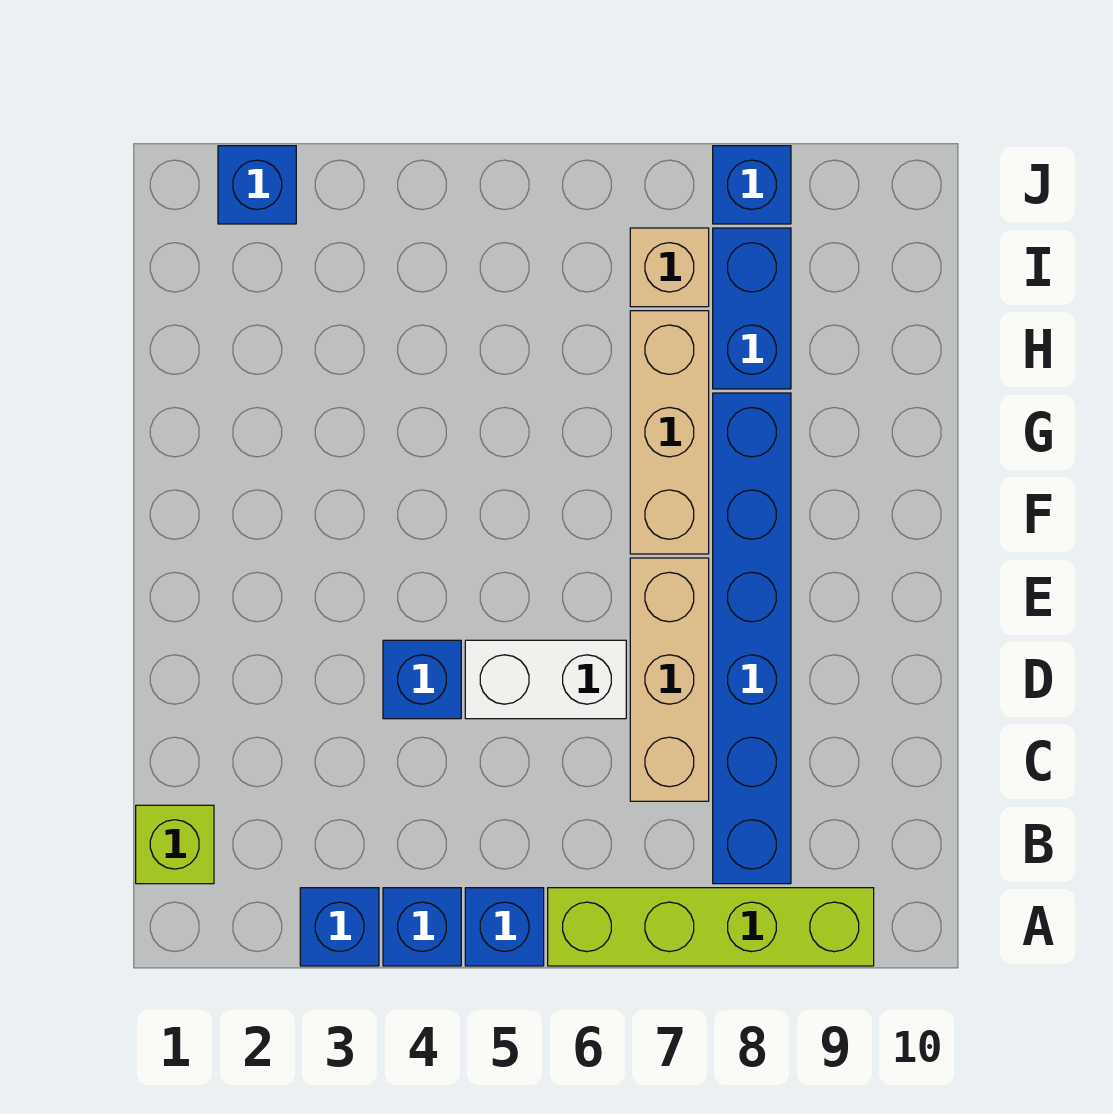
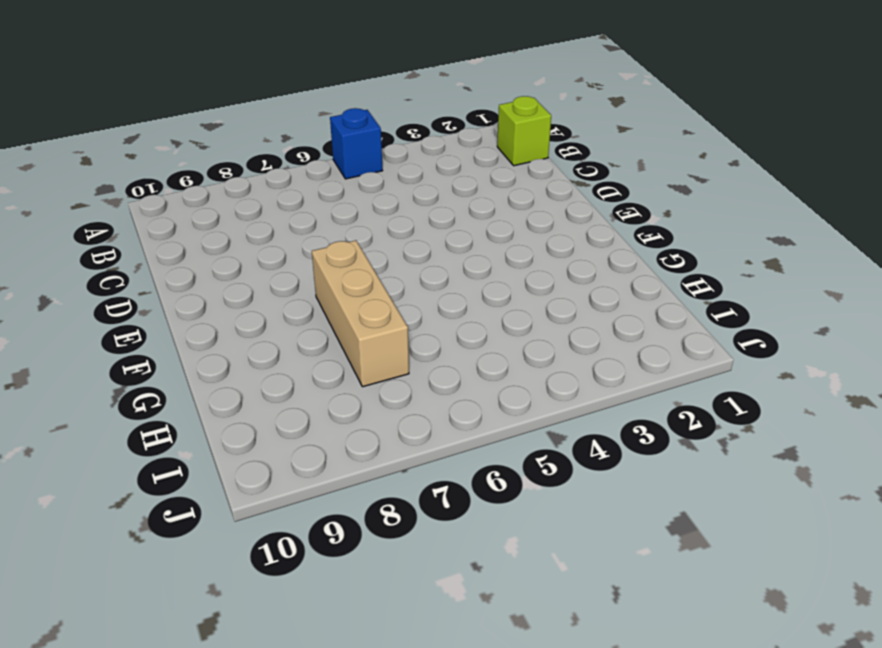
none -> blue brick A3 level 1
none -> blue brick A4 level 1
none -> lime brick A6:A9 level 1

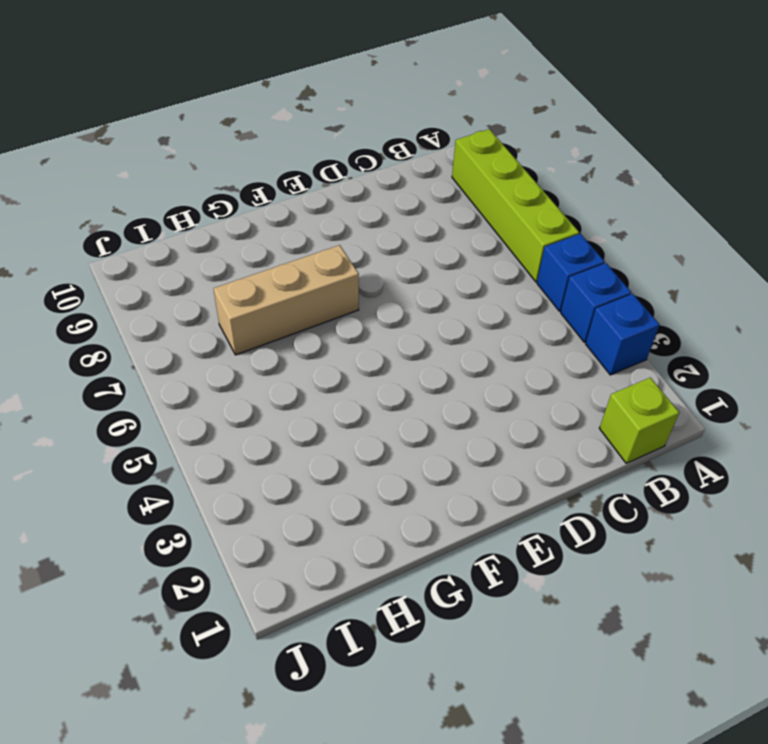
none -> blue brick B8:G8 level 1
none -> tan brick C7:E7 level 1
none -> blue brick D4 level 1

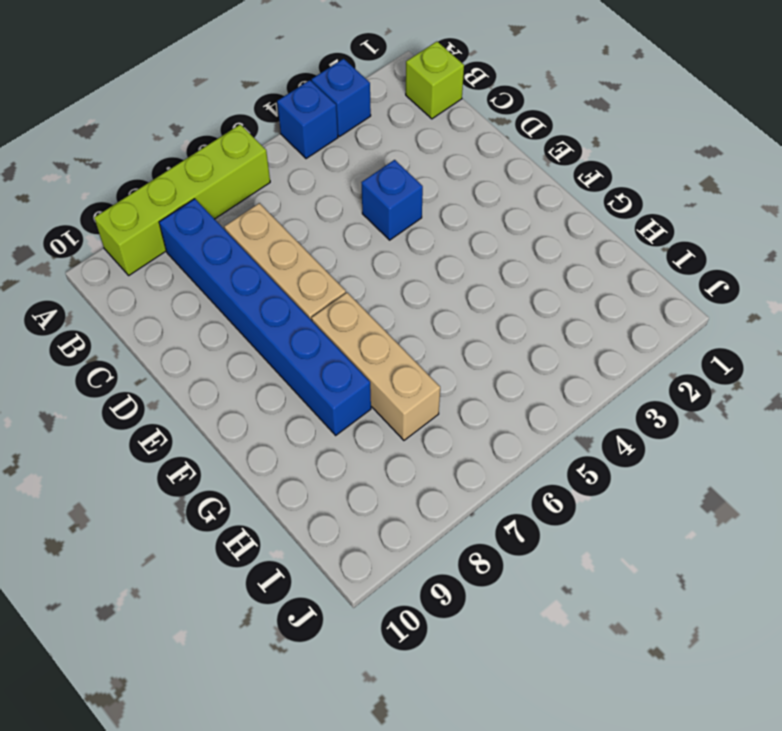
none -> blue brick A5 level 1
none -> white brick D5:D6 level 1
none -> blue brick H8:I8 level 1

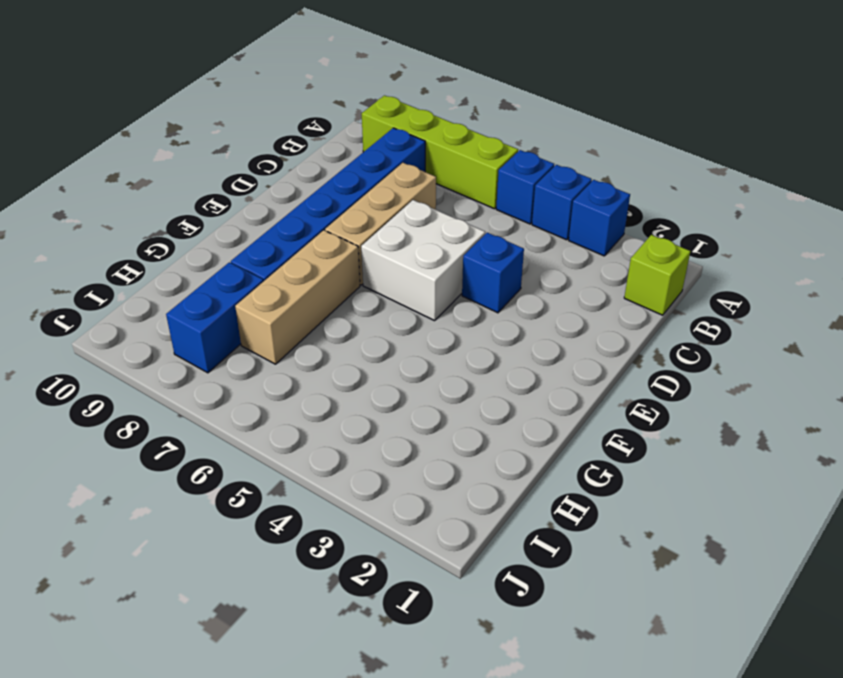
white brick D5:E6 level 1 -> white brick D5:D6 level 1
none -> tan brick I7 level 1
none -> blue brick J2 level 1
none -> blue brick J8 level 1

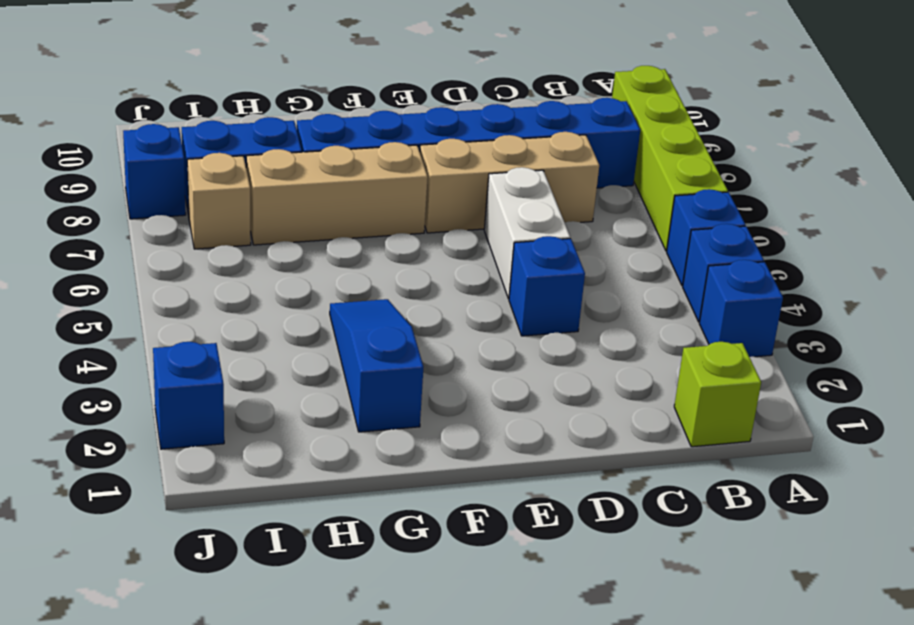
blue slope G2:G4 level 1 top 2 -> none

